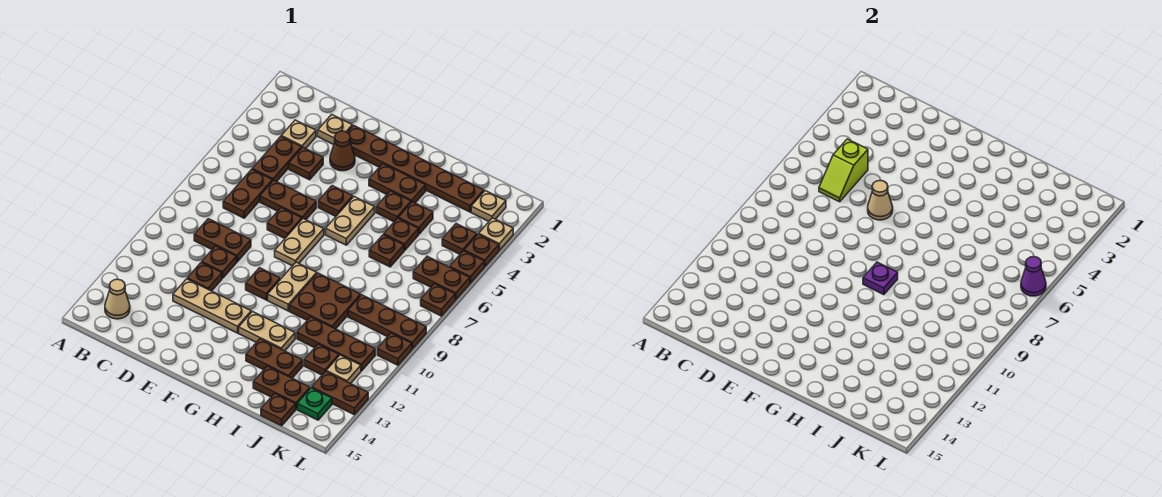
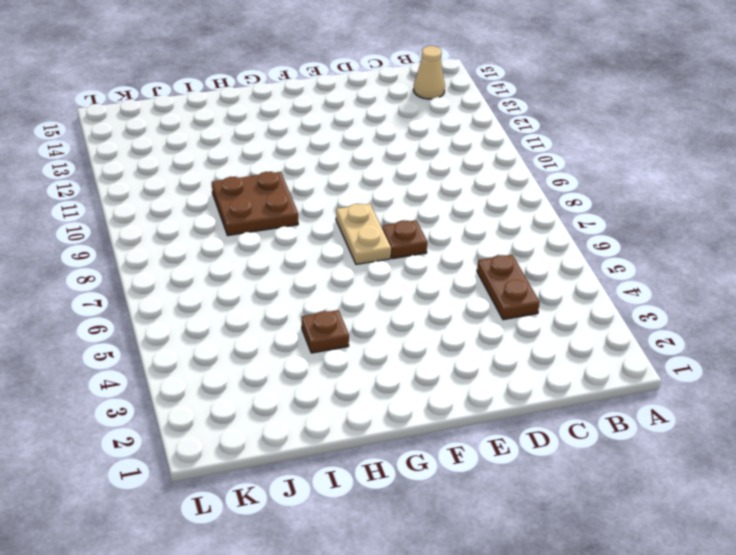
none -> tan plate C3 level 1
none -> brown plate C6:C7 level 1
none -> brown plate C9:D9 level 1
none -> tan plate D2 level 1

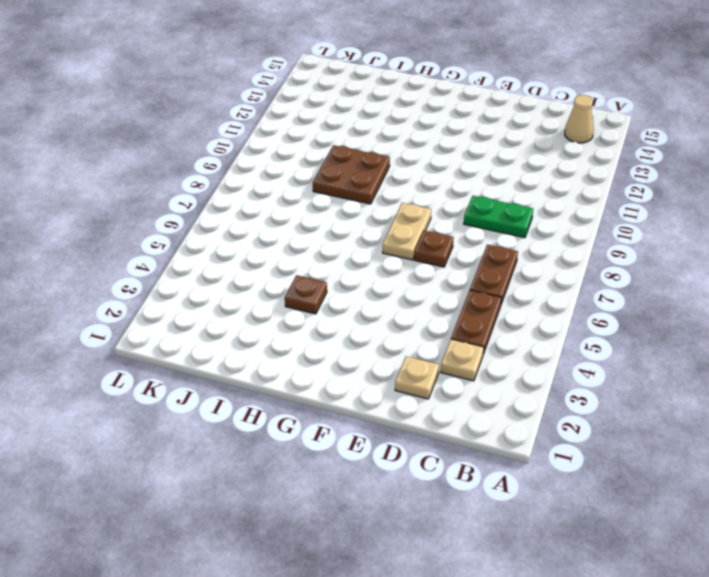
green plate C9:D9 level 1 -> brown plate C9:D9 level 1
none -> brown plate D4 level 1
none -> brown plate D6:E6 level 1
none -> brown plate D10 level 1
none -> brown plate D11 level 1

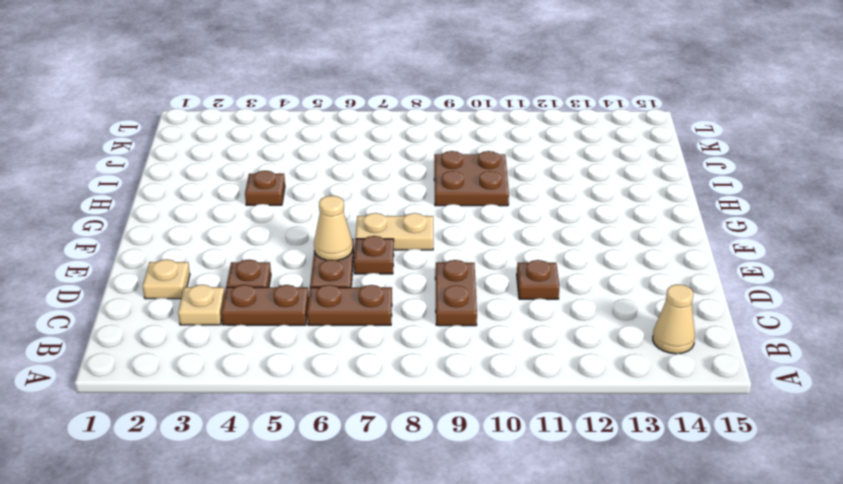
none -> brown plate D10 level 1
none -> tan plate D12:F12 level 1
none -> brown plate E2:J2 level 1
none -> brown cone E3 level 1

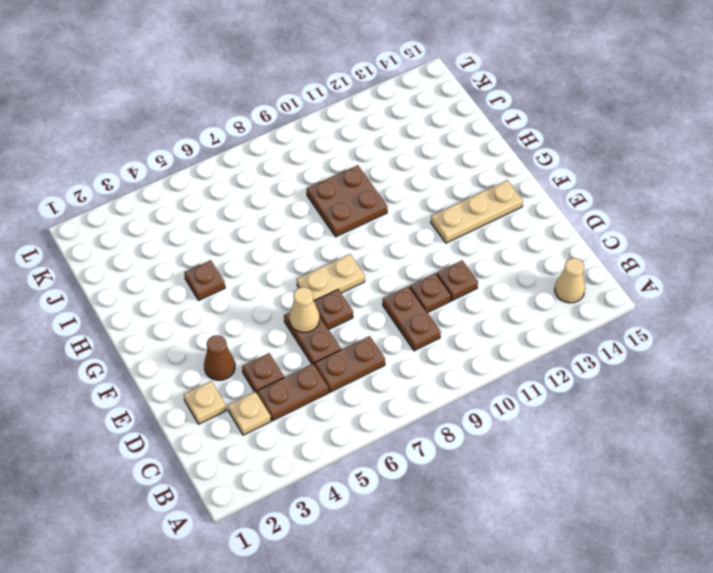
tan plate F12:F14 level 1 -> tan plate D12:F12 level 1
none -> brown plate E2:J2 level 1
none -> brown plate F5 level 1
none -> brown plate F10 level 1
none -> brown plate G3:H3 level 1

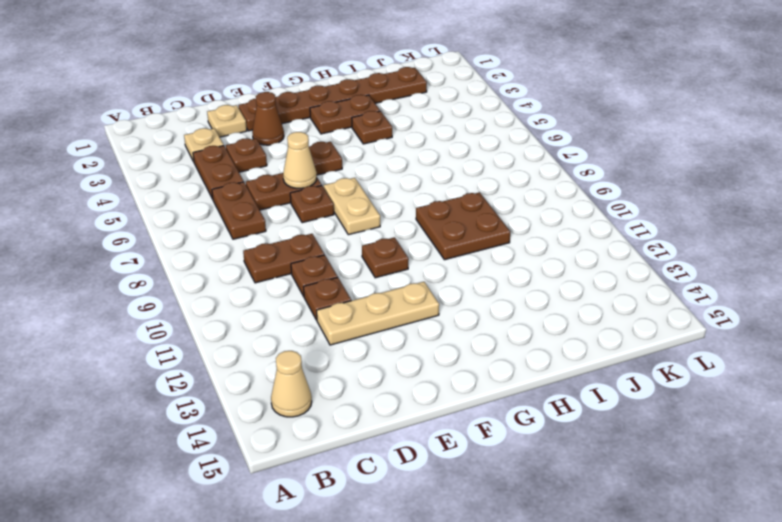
none -> tan plate G5:G6 level 1
none -> tan plate G9:G10 level 1
none -> tan plate G12:H12 level 1
none -> brown plate H13:I13 level 1

